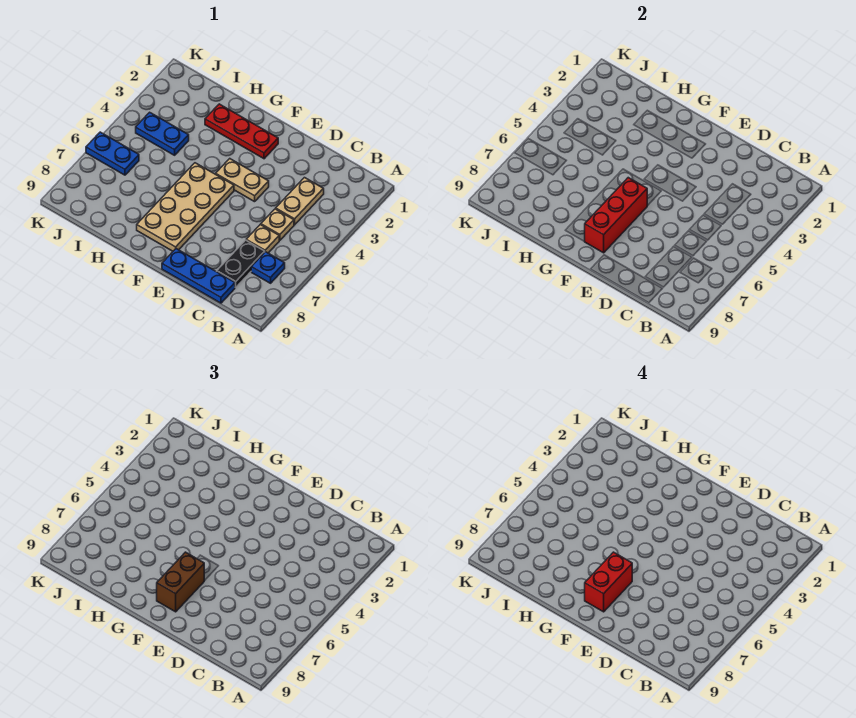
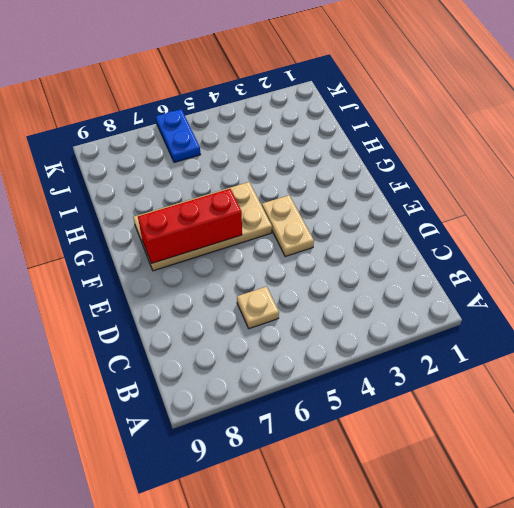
none -> blue plate B7 level 1
none -> tan plate C3:C4 level 1
none -> tan plate C5 level 1

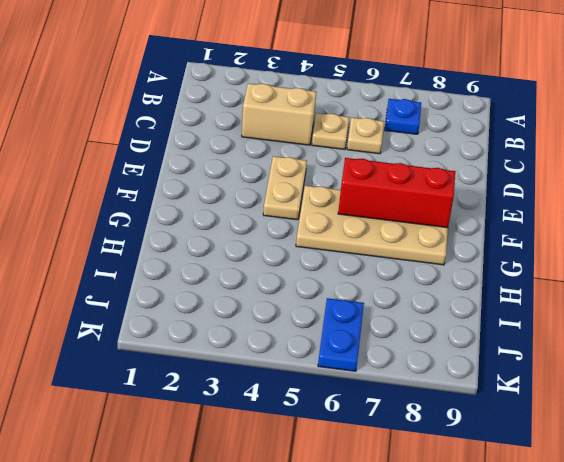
tan brick C3:C4 level 1 -> tan plate C3:C4 level 1
none -> black plate C7:C8 level 1
none -> blue plate C9:E9 level 1
none -> red plate F2:H2 level 1

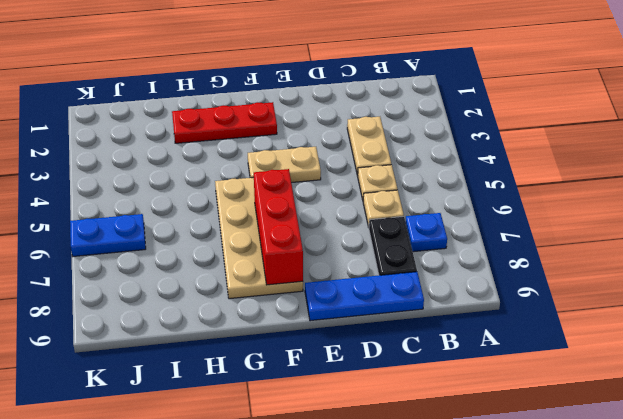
none -> blue plate I4:J4 level 1
none -> brown brick F7:F8 level 3
none -> red brick F7:F8 level 4

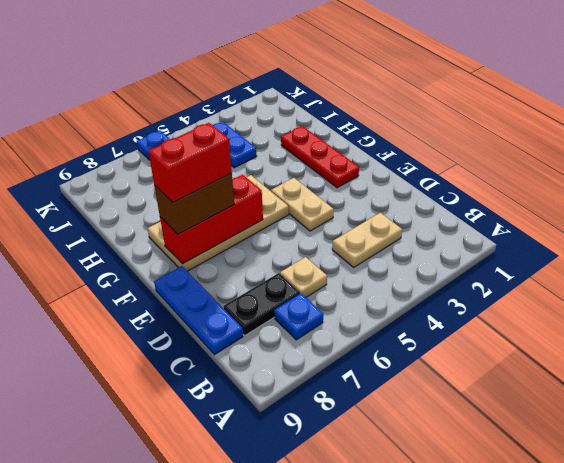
none -> tan plate C5 level 1

